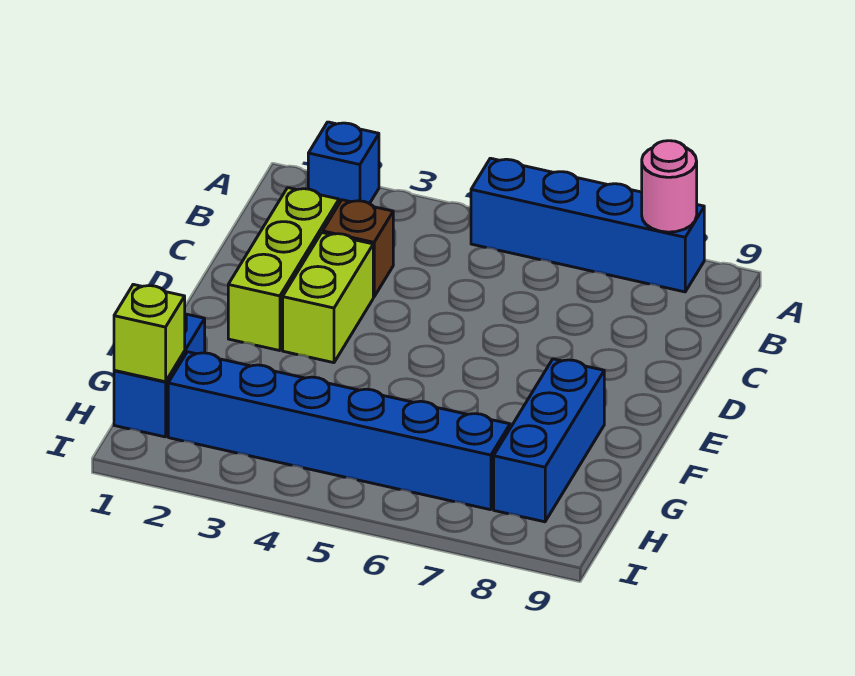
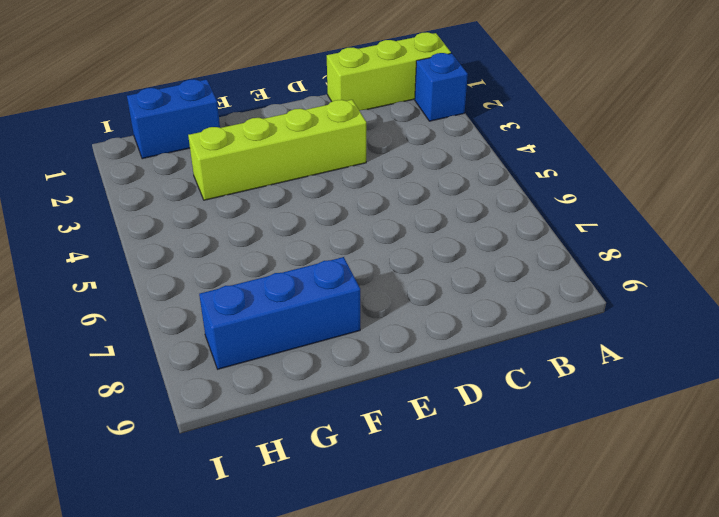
lime brick A1:C1 level 1 -> lime brick C2:E2 level 1
lime brick D3:G3 level 1 -> lime brick D3:E3 level 1
none -> blue brick A5:A8 level 1
none -> brown brick C3 level 1

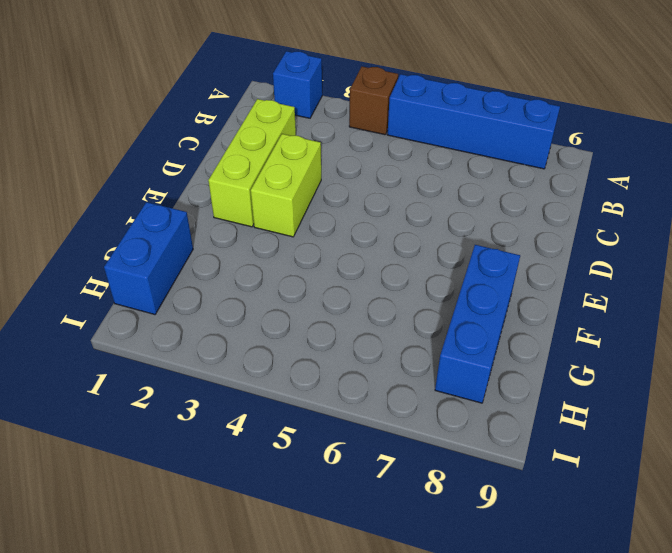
brown brick A4 level 1 -> brown brick C3 level 1
none -> blue brick H2:H7 level 1
none -> pink round brick A8 level 2

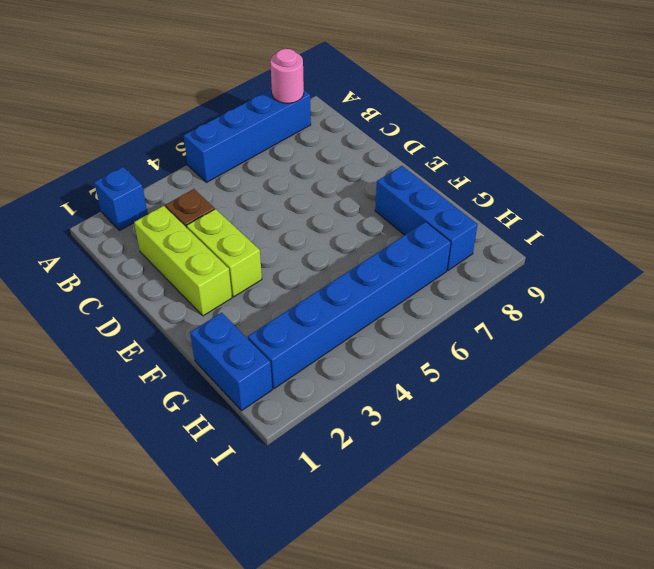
none -> lime brick H1 level 2

